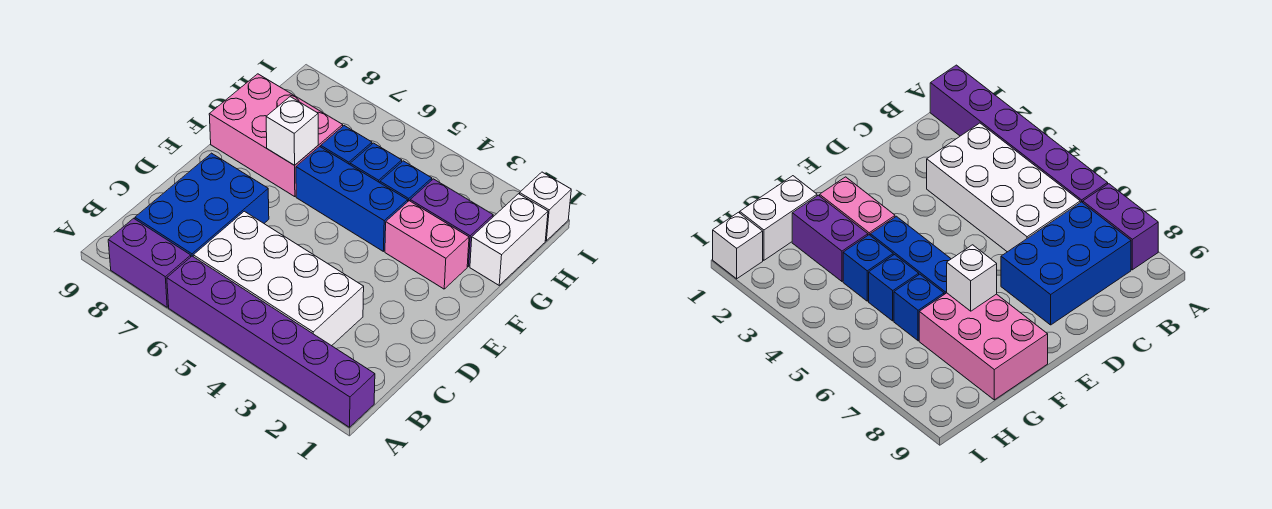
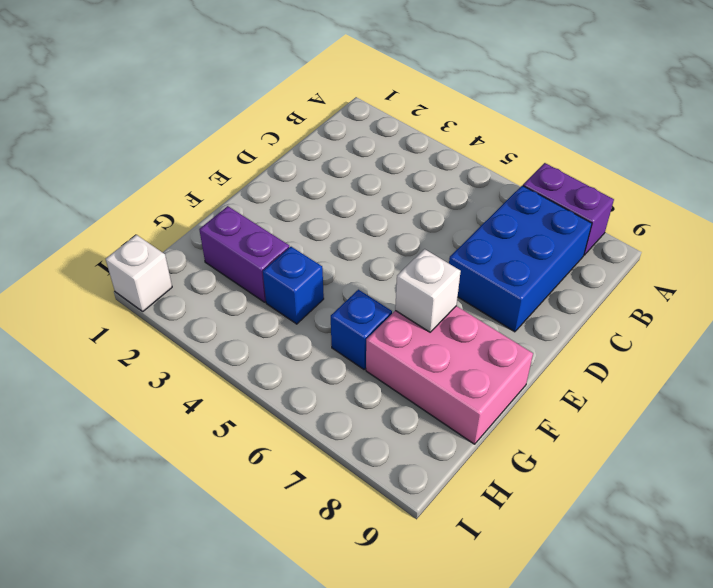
none -> purple brick A1:A6 level 1
none -> white brick B3:C6 level 1
none -> pink brick F2:F3 level 1

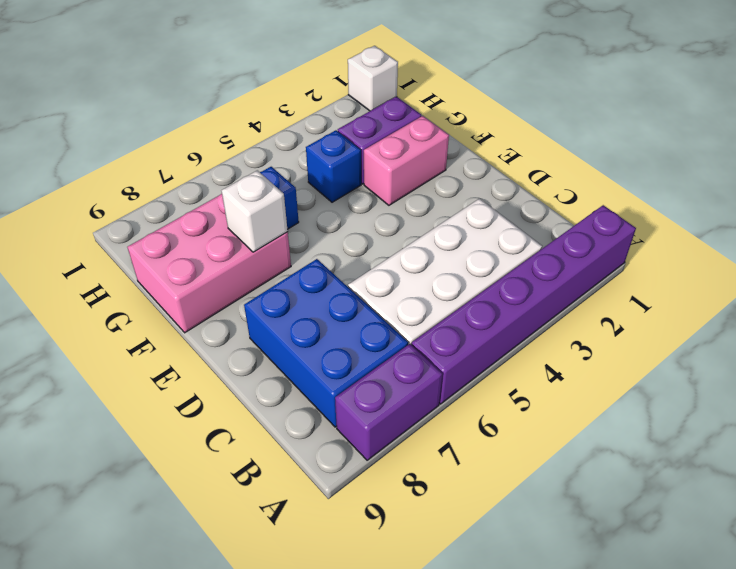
none -> blue brick F4:F6 level 1
none -> white brick G1:H1 level 1
none -> blue brick G5 level 1

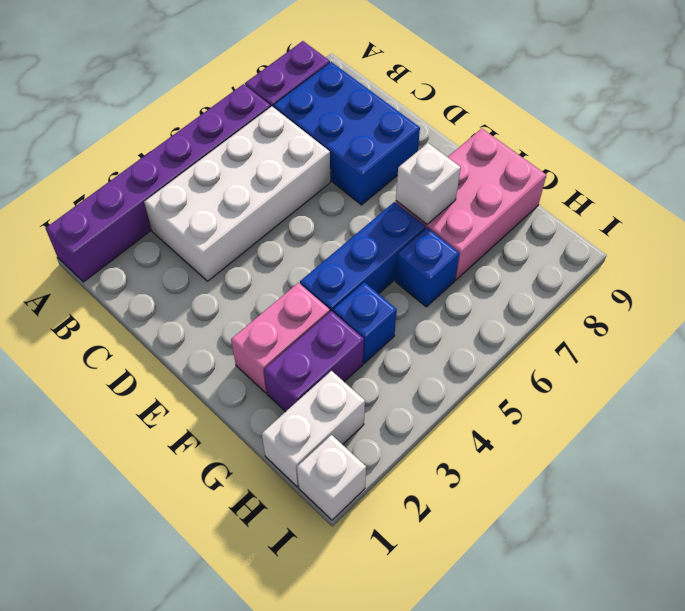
white brick H1:H2 level 1 -> white brick G1:H1 level 1
none -> blue brick G5 level 1

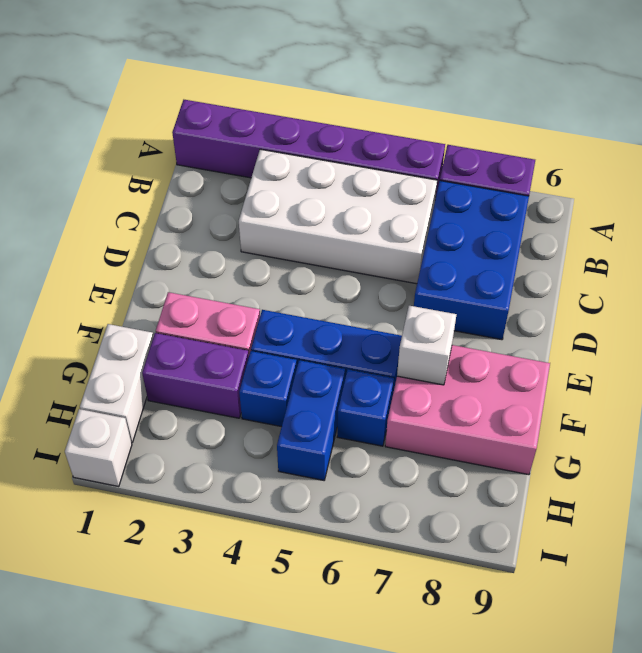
blue brick G5:H5 level 1 -> blue brick G5 level 1

